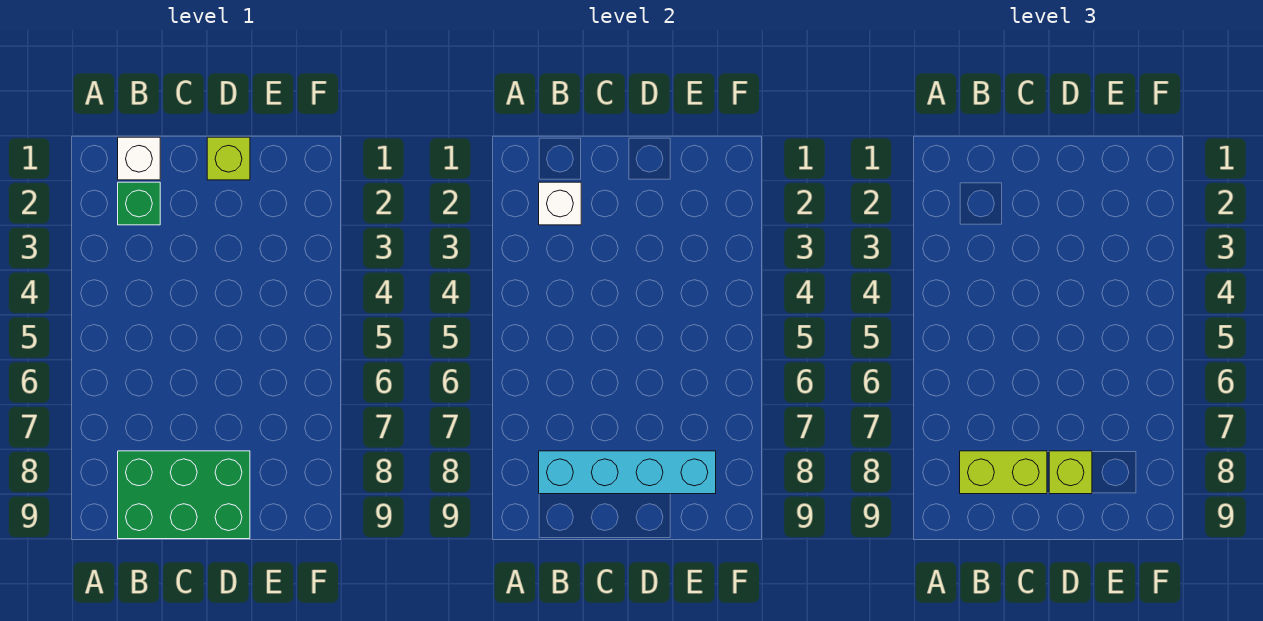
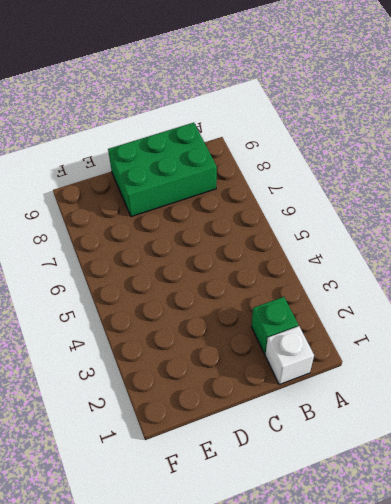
none -> lime brick D1 level 1
none -> white brick B2 level 2

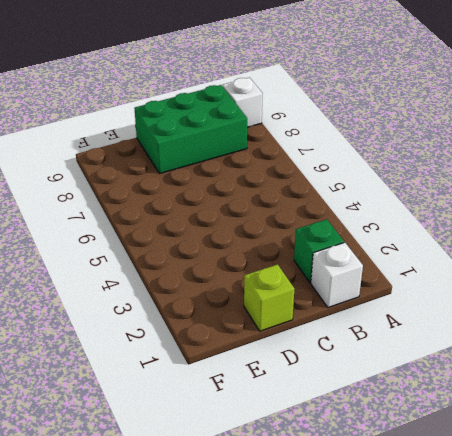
white brick A9 level 1 -> white brick B2 level 2
none -> cyan brick B8:E8 level 2
none -> lime brick B8:C8 level 3

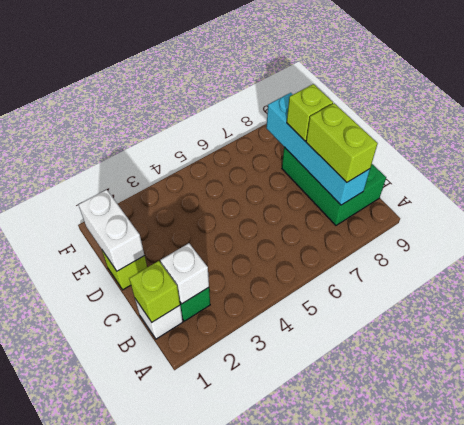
lime brick B1 level 2 -> none
white brick D1:E1 level 2 -> none

